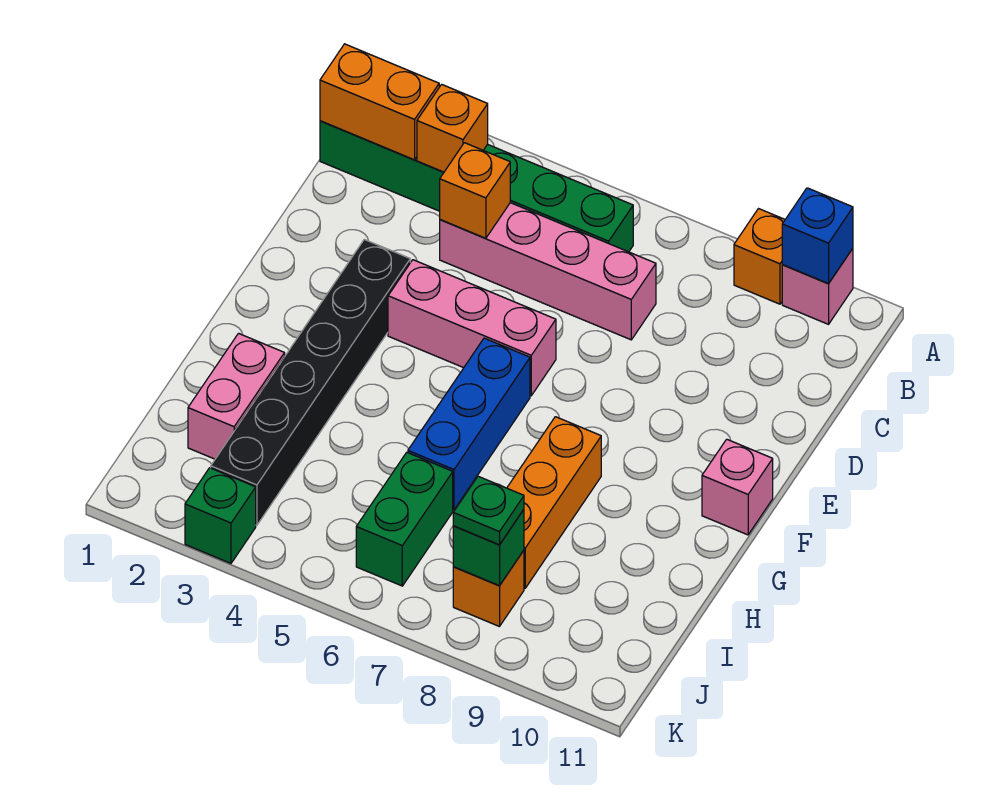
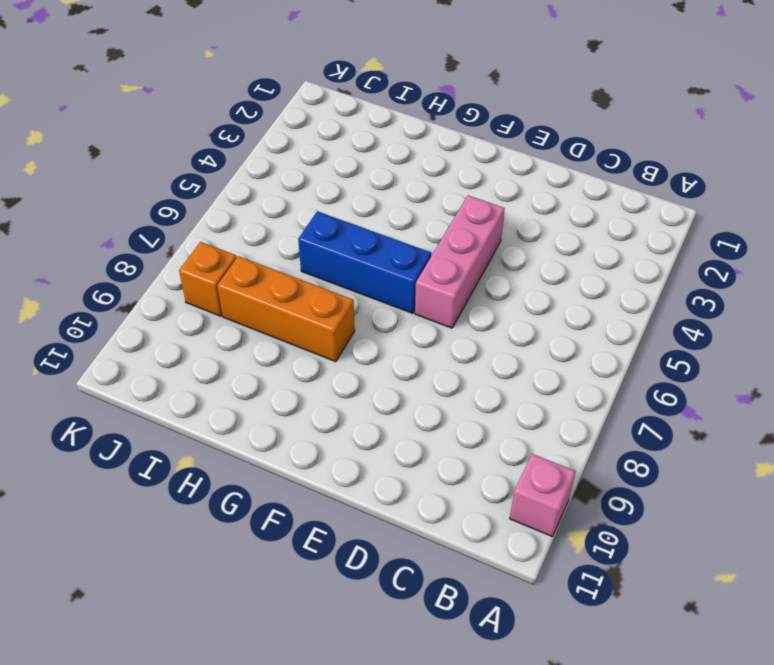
none -> orange brick A9 level 1
none -> green brick B1:B6 level 1
none -> pink brick C4:C7 level 1

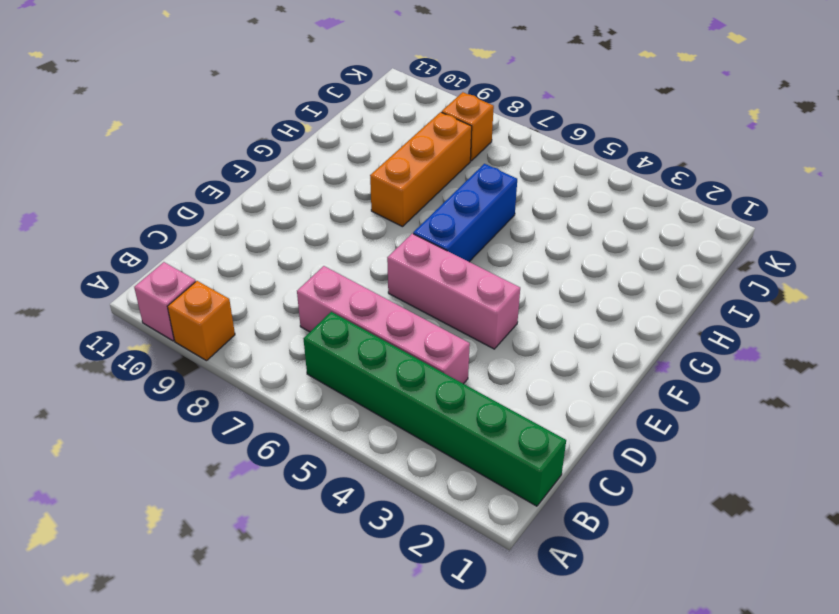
none -> black brick E3:J3 level 1
none -> pink brick F11 level 1
none -> pink brick H2:I2 level 1

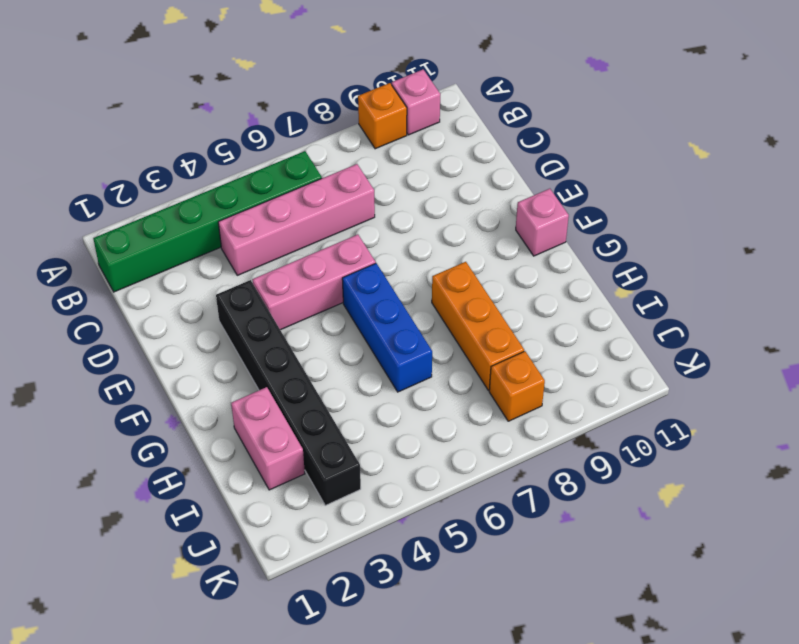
none -> green brick I6:J6 level 1
none -> green brick K3 level 1
none -> blue brick A10 level 2

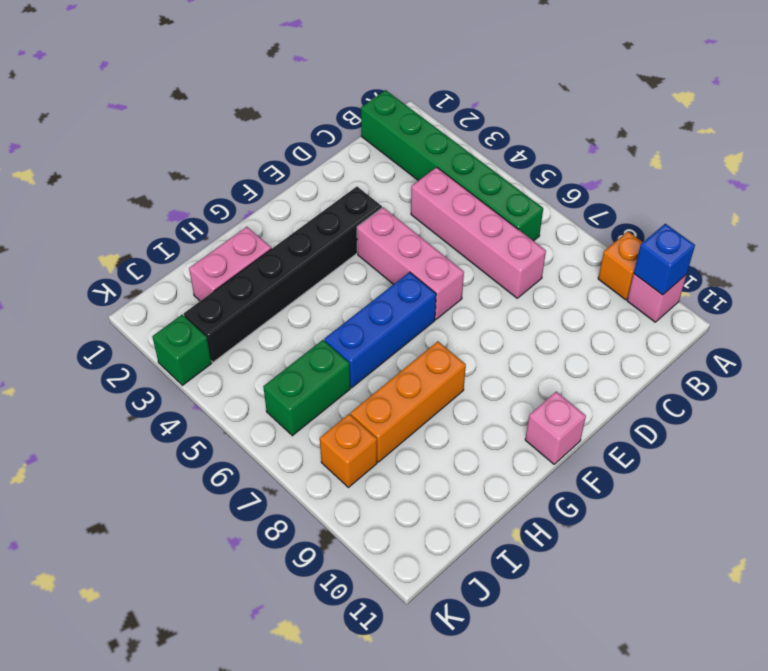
none -> orange brick B1:B2 level 2
none -> orange brick B3 level 2
none -> orange brick C4 level 2

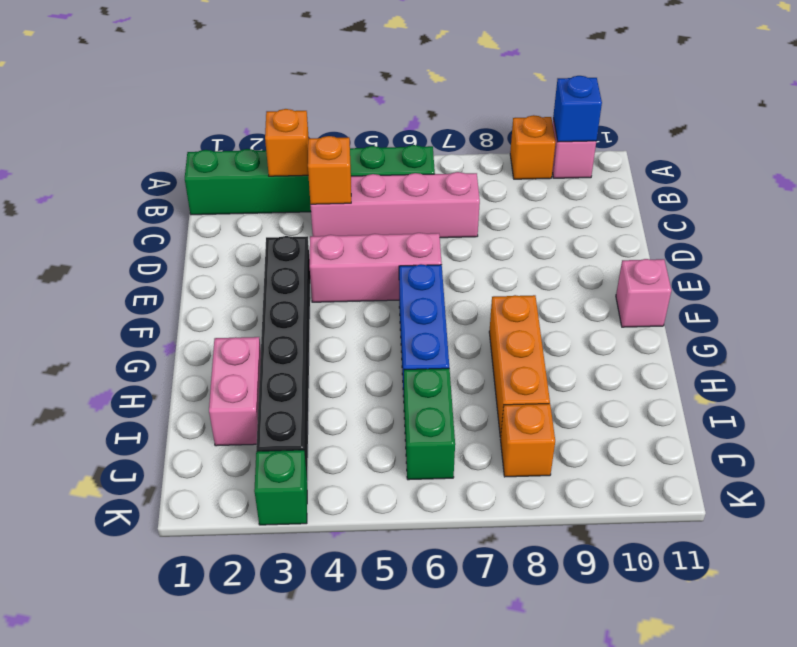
none -> orange brick B1:B2 level 2
none -> green brick J8 level 2
none -> green plate J8 level 3

